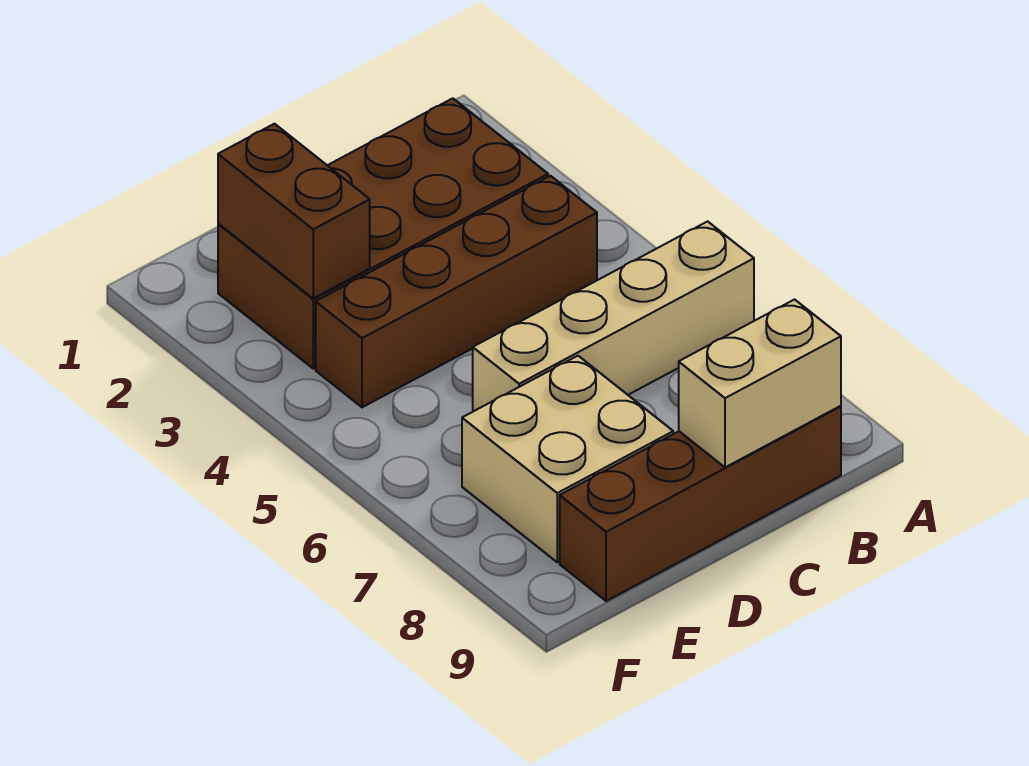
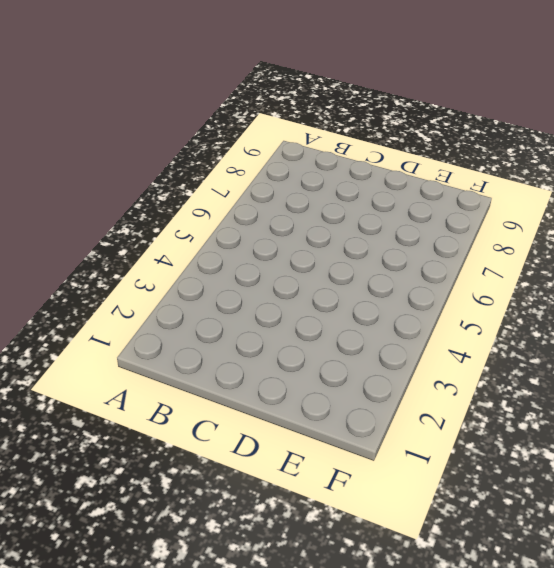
none -> tan brick A6:D6 level 1
none -> brown brick B2:E3 level 1

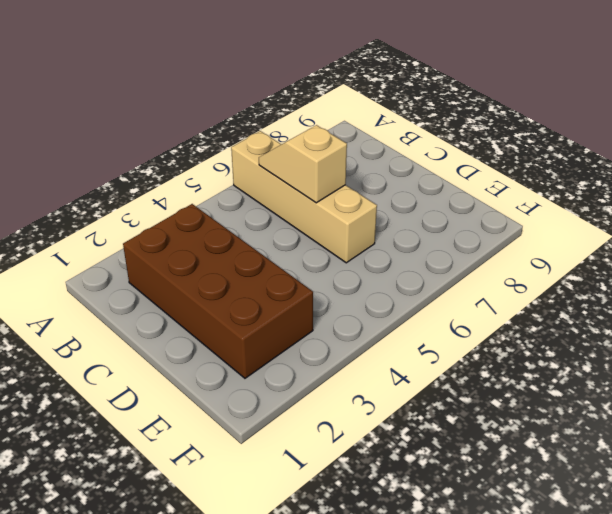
tan slope B6:C6 level 2 top C -> none
none -> brown brick B4:E4 level 1
none -> brown brick B9:E9 level 1

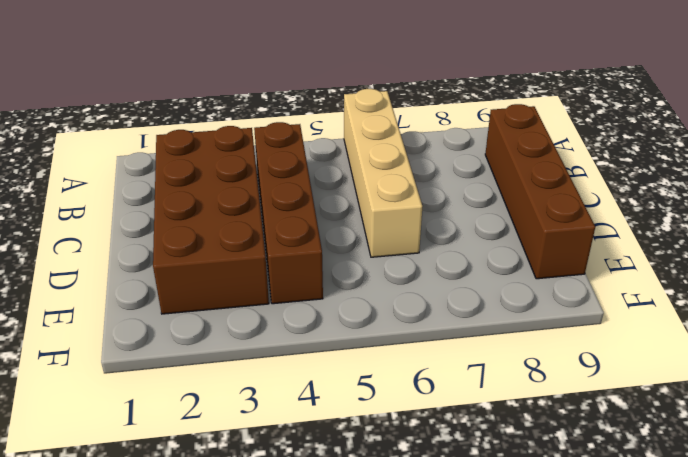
none -> tan brick D7:E8 level 1
none -> tan brick B9:C9 level 2

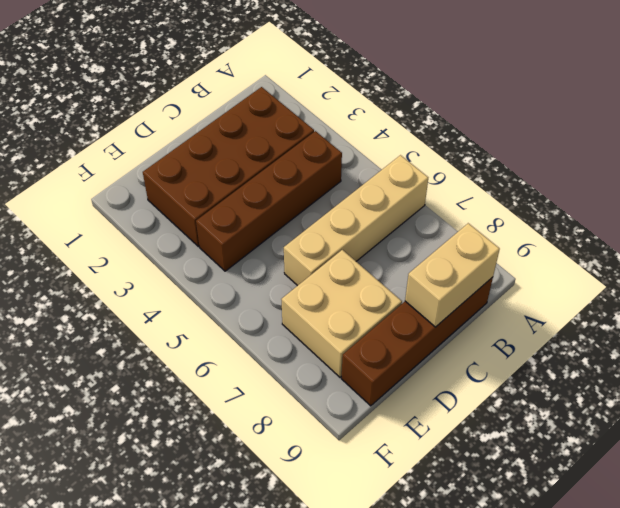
none -> brown brick E2:E3 level 2

